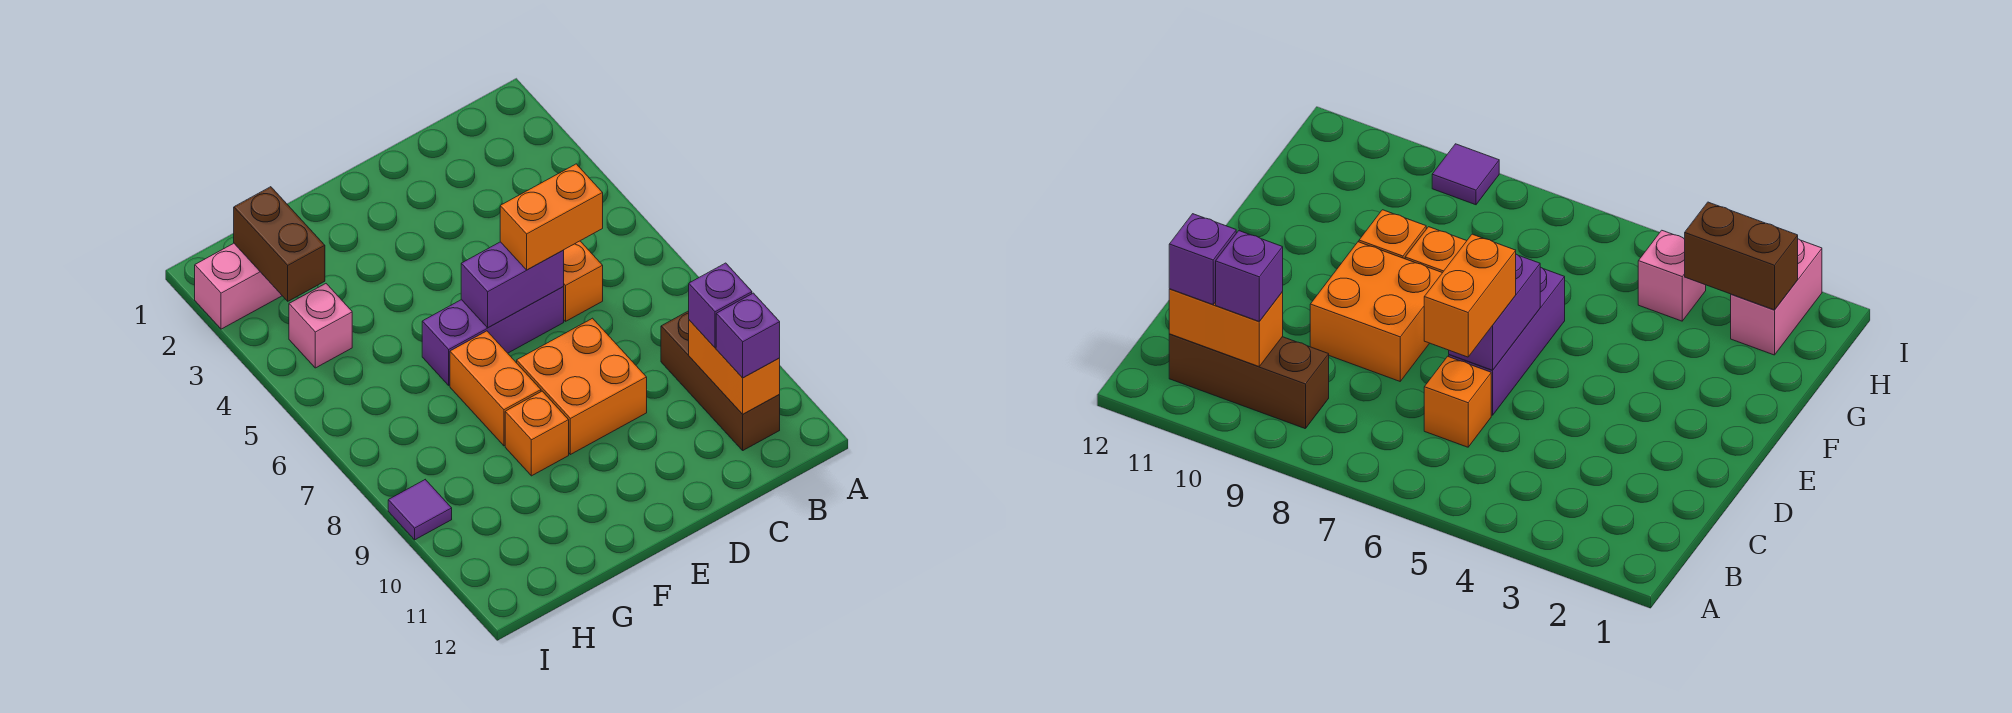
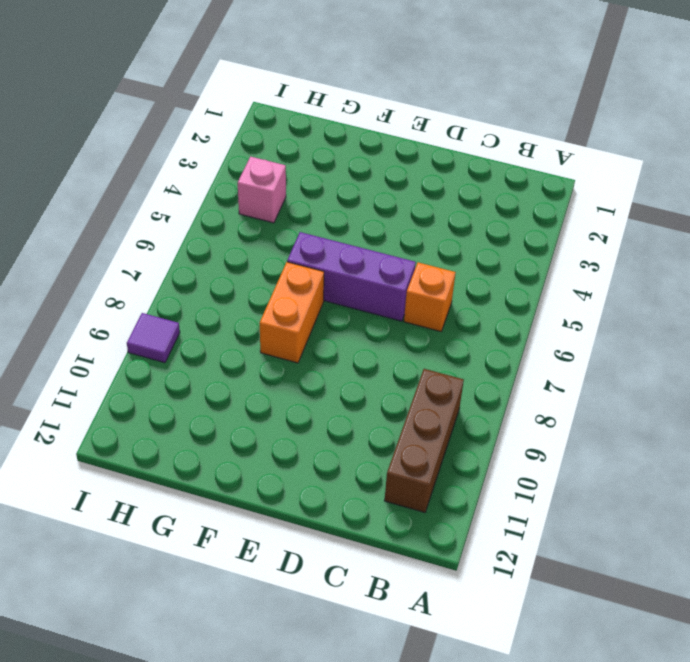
none -> orange brick D8:E9 level 1
none -> orange brick F9 level 1
none -> pink brick H2:I2 level 1

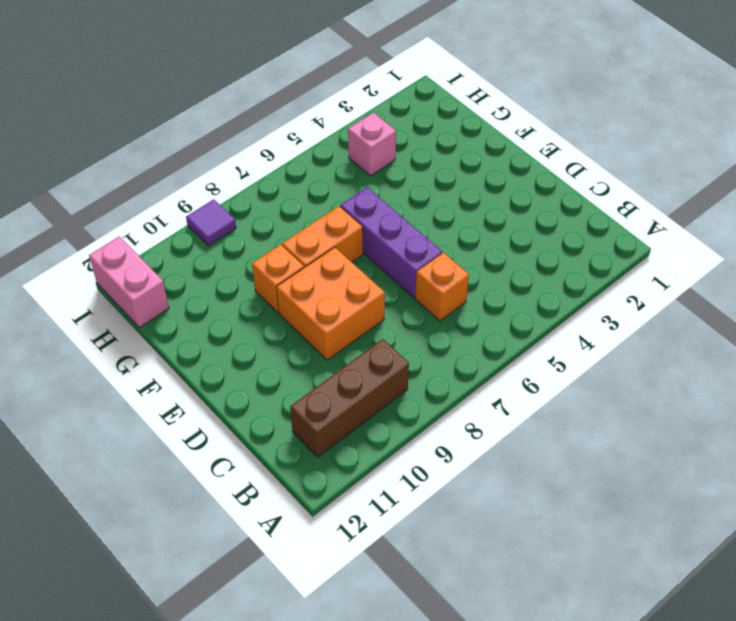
pink brick H12:I12 level 1 -> pink brick H2:I2 level 1
none -> orange brick B10:B11 level 2
none -> purple brick D6:E6 level 2
none -> brown brick H2:H3 level 2

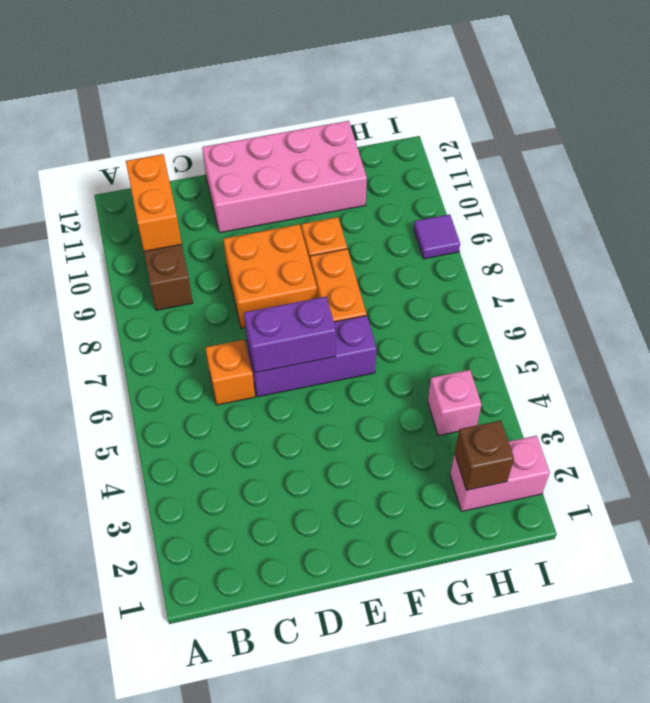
pink brick D11:G12 level 1 -> none
brown brick H2 level 2 -> brown brick H2:H3 level 2
none -> purple brick B10 level 3
none -> purple brick B11 level 3
none -> orange brick C6:D6 level 3

